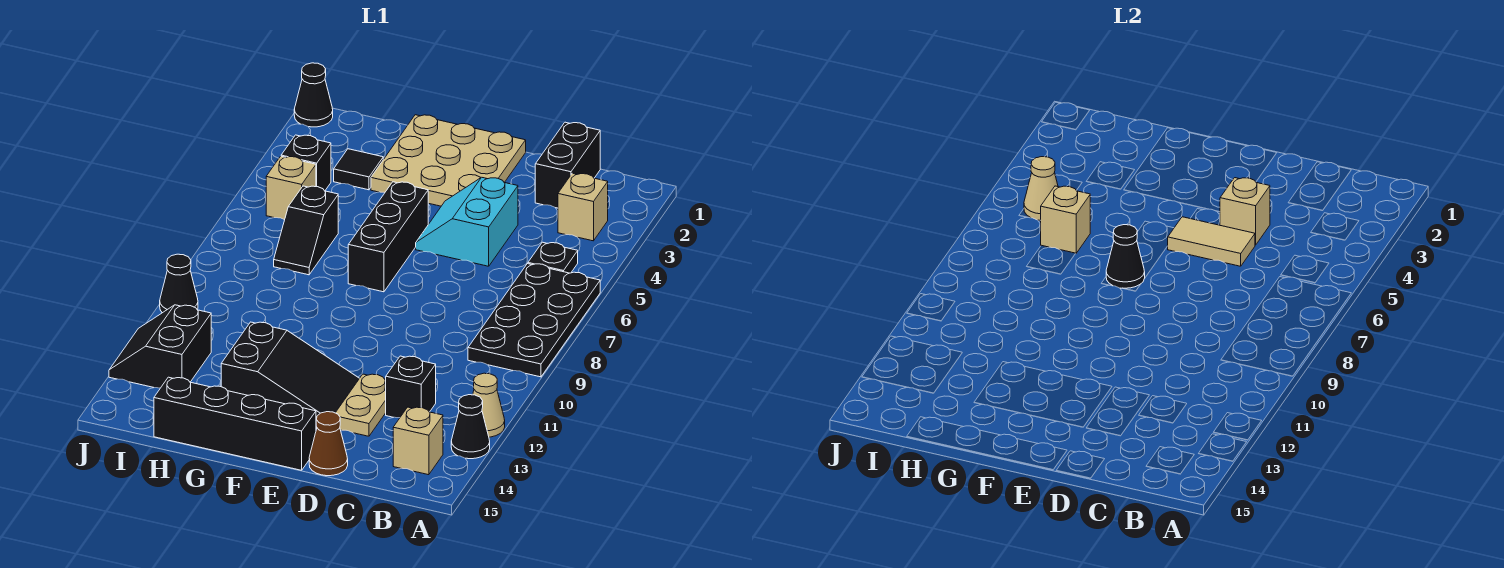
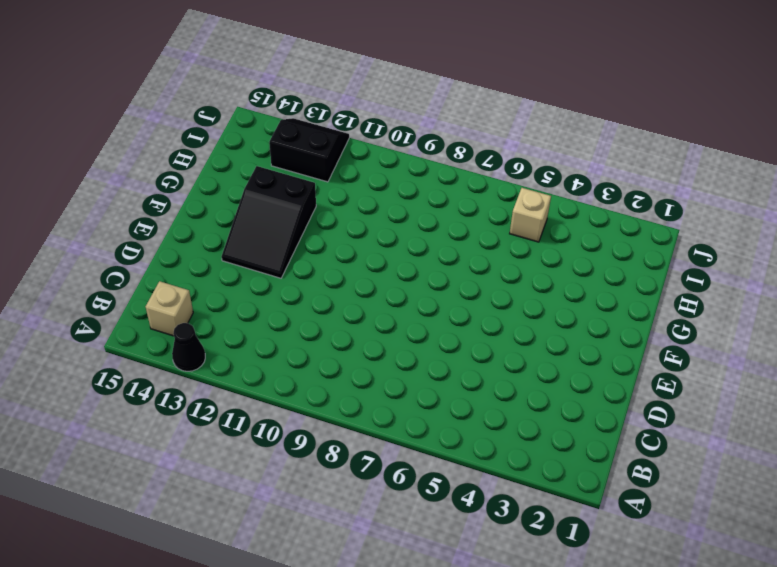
none -> black plate A6:B9 level 1
none -> tan cone A12 level 1
none -> tan brick B3 level 1

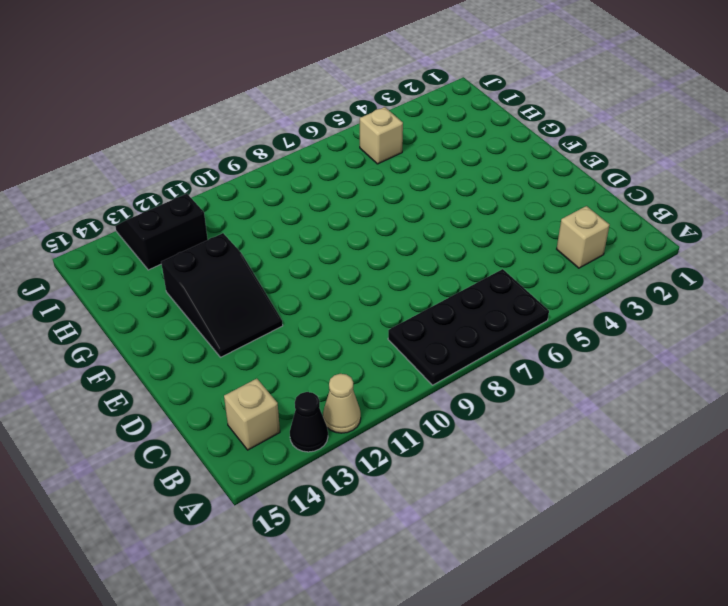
none -> black plate B5 level 1
none -> black brick C1:C2 level 1
none -> black brick C12 level 1

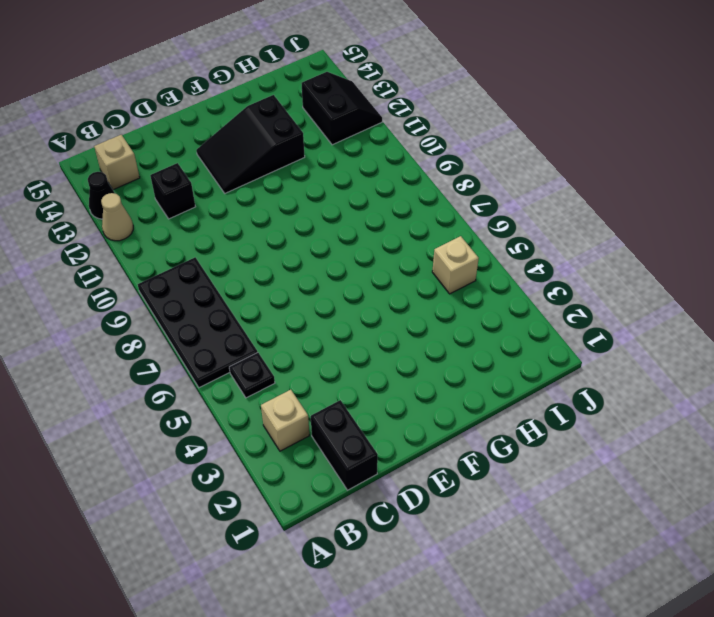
none -> cyan slope D4:E5 level 1 top D
none -> tan plate D12:D13 level 1
none -> brown cone D15 level 1

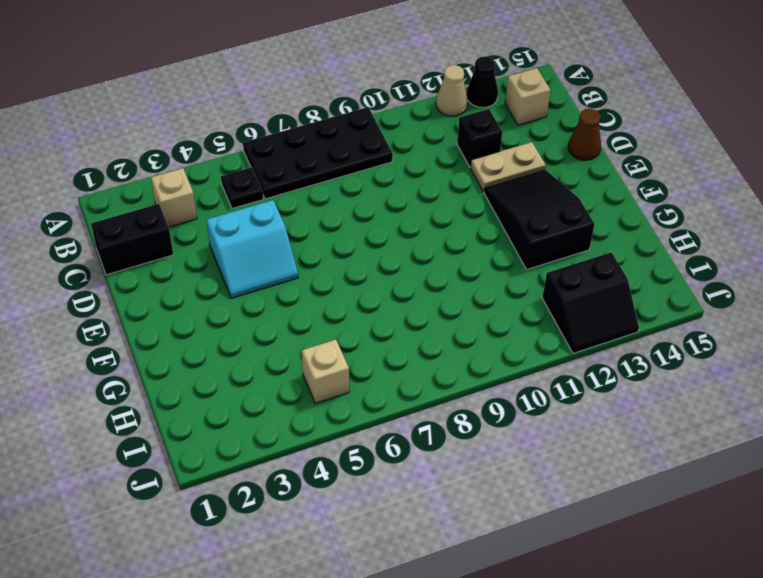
none -> tan plate E1:G3 level 1
none -> black brick E15:H15 level 1
none -> black brick F5:F7 level 1

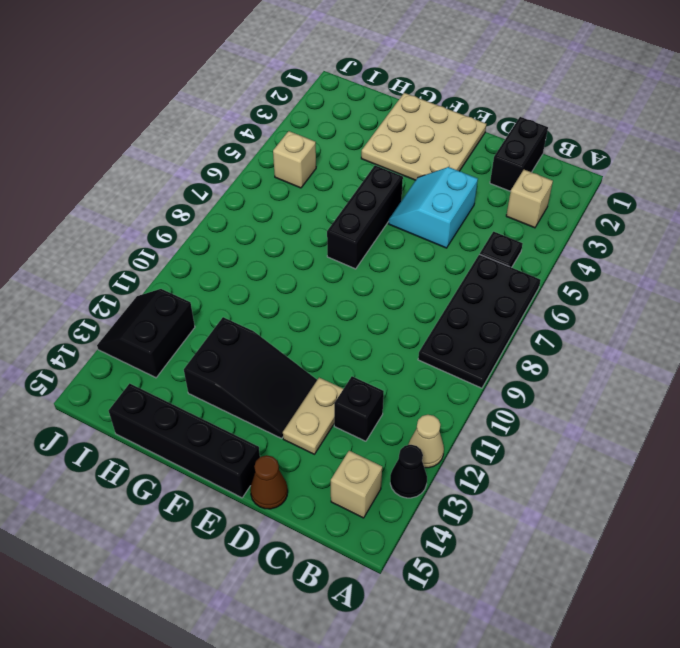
none -> black tile H3 level 1
none -> black slope H6:H7 level 1 top 6
none -> black brick I4 level 1

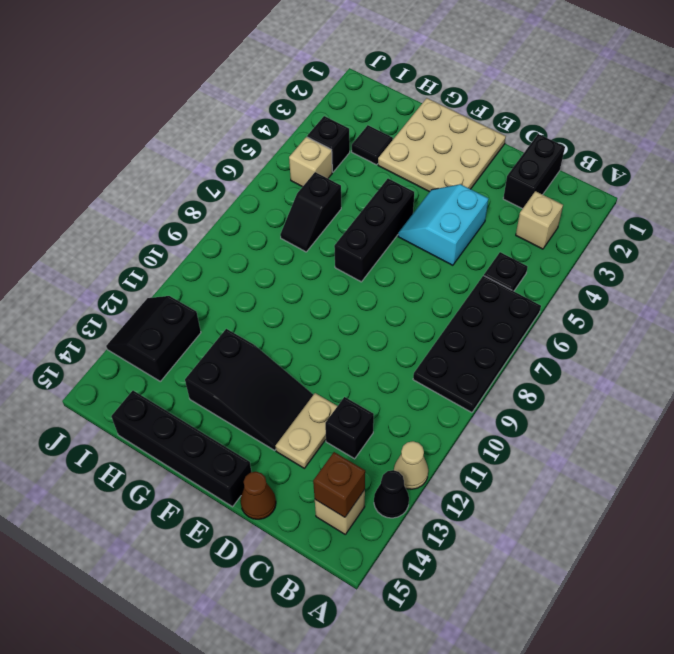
brown brick B14 level 2 -> none
none -> black cone J1 level 1
none -> black cone J10 level 1
none -> tan brick D4 level 2

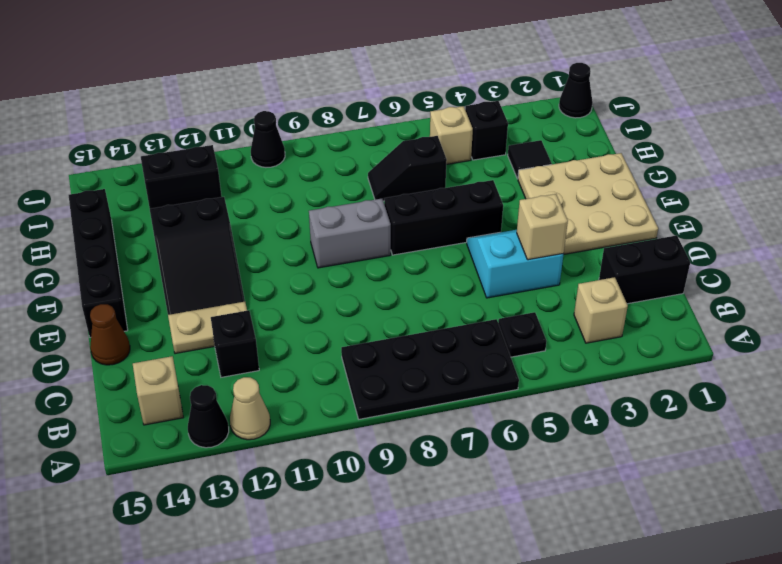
grey brick F8:F9 level 1 -> none
none -> tan tile D5:E5 level 2
none -> black cone F7 level 2
none -> tan brick H6 level 2

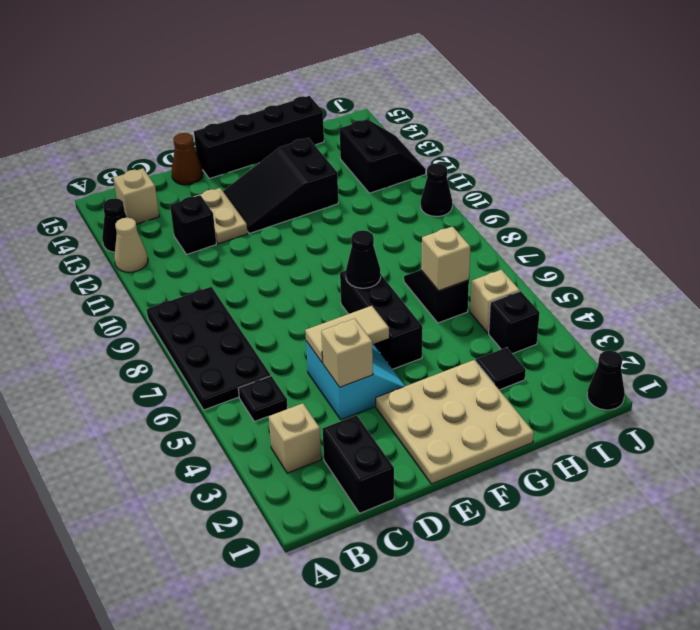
none -> tan cone I5 level 2

